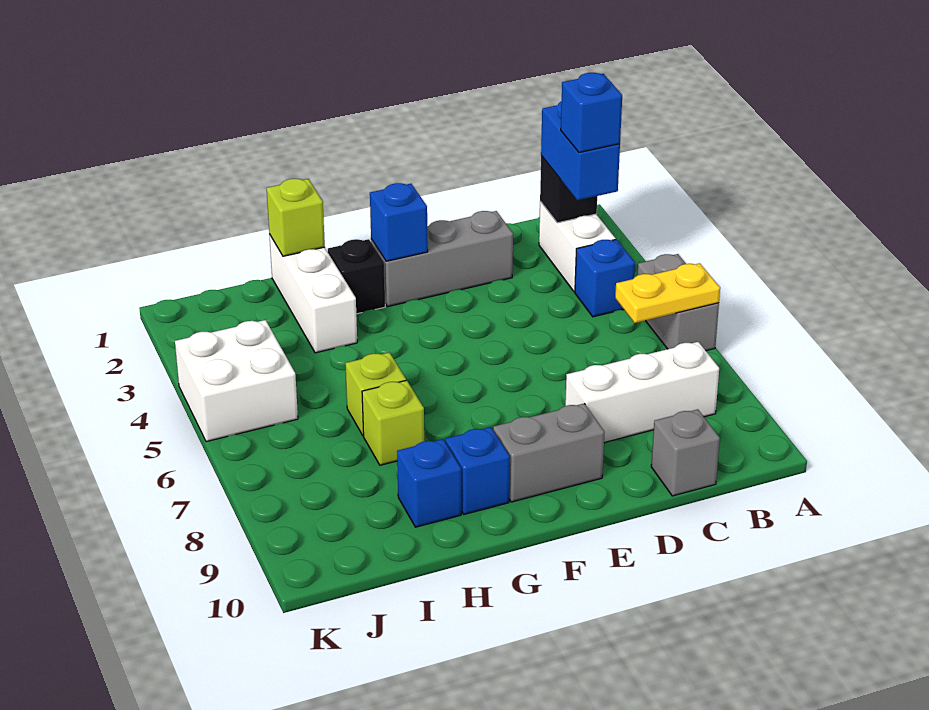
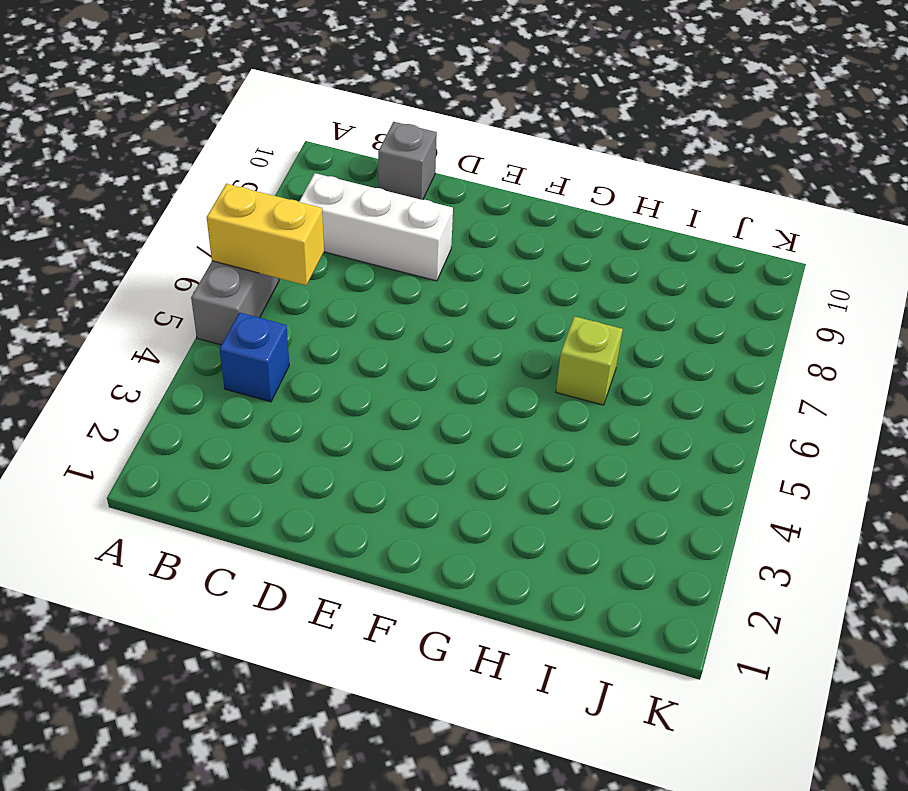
yellow brick A6:B6 level 2 -> yellow plate A6:B6 level 2
none -> white brick B2:B3 level 1
none -> grey brick D2:F2 level 1
none -> grey brick E9:F9 level 1

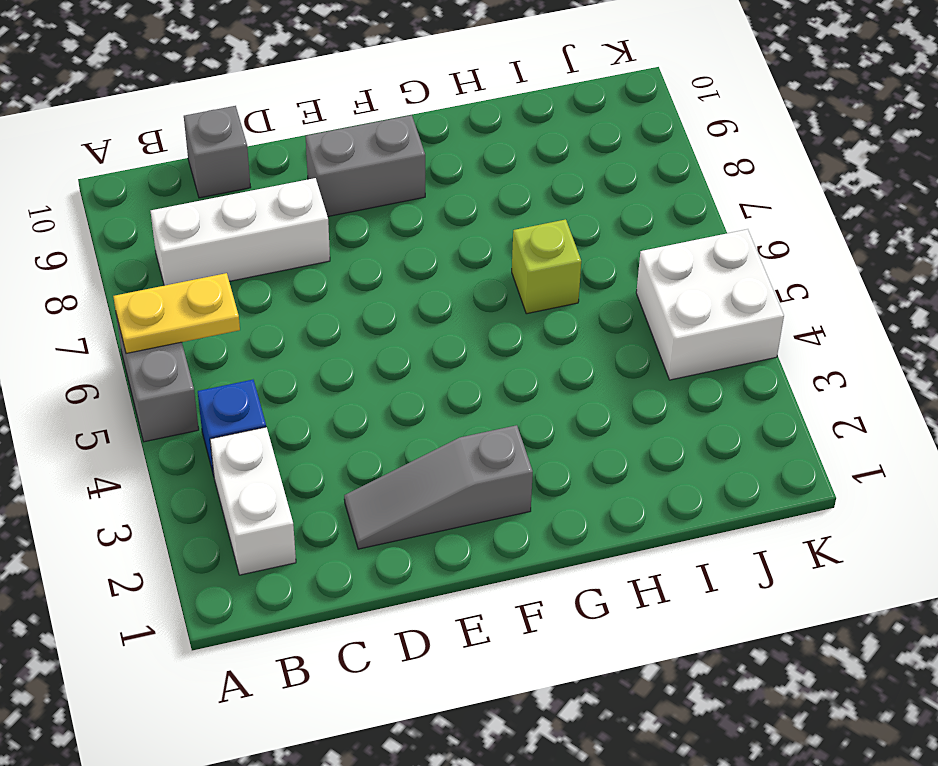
grey slope D2:F2 level 1 top F -> grey brick D2:F2 level 1
none -> black brick G2 level 1
none -> blue brick G9 level 1
none -> white brick H1:H3 level 1

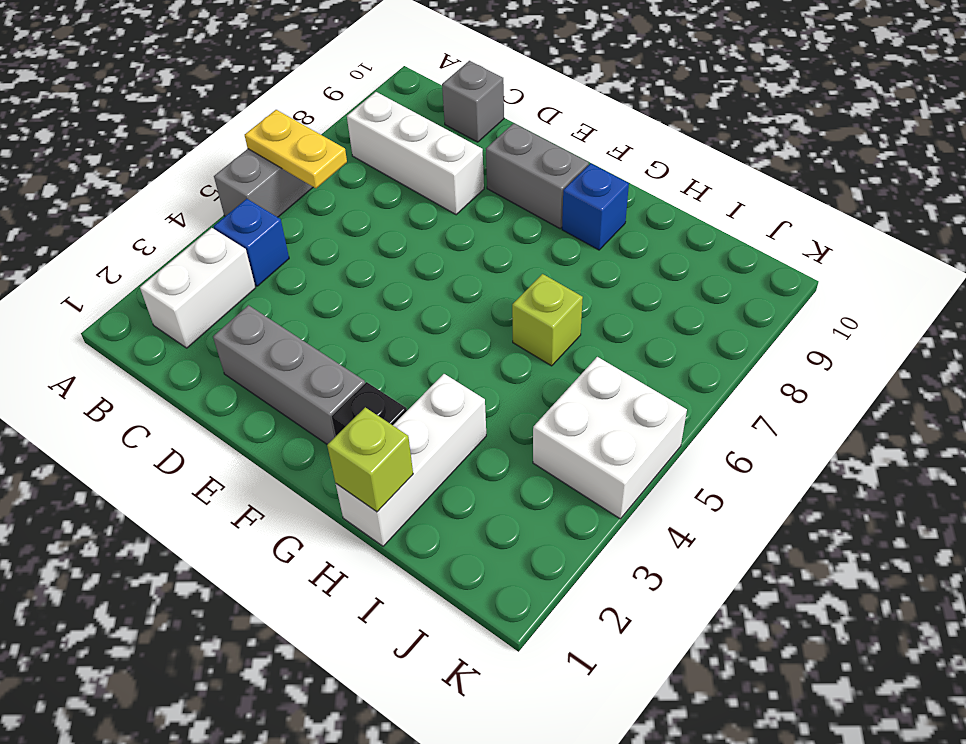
none -> lime brick H7 level 1
none -> blue brick H9 level 1
none -> black brick B2 level 2

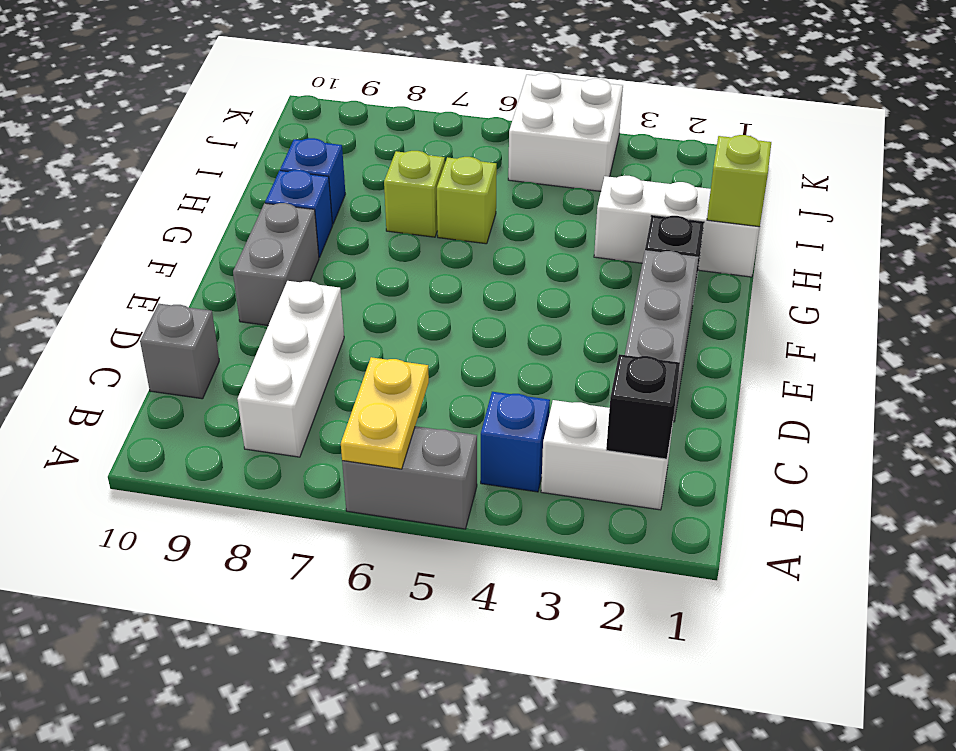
none -> blue brick F2 level 2
none -> blue brick B2:B3 level 3
none -> blue brick B3 level 4

